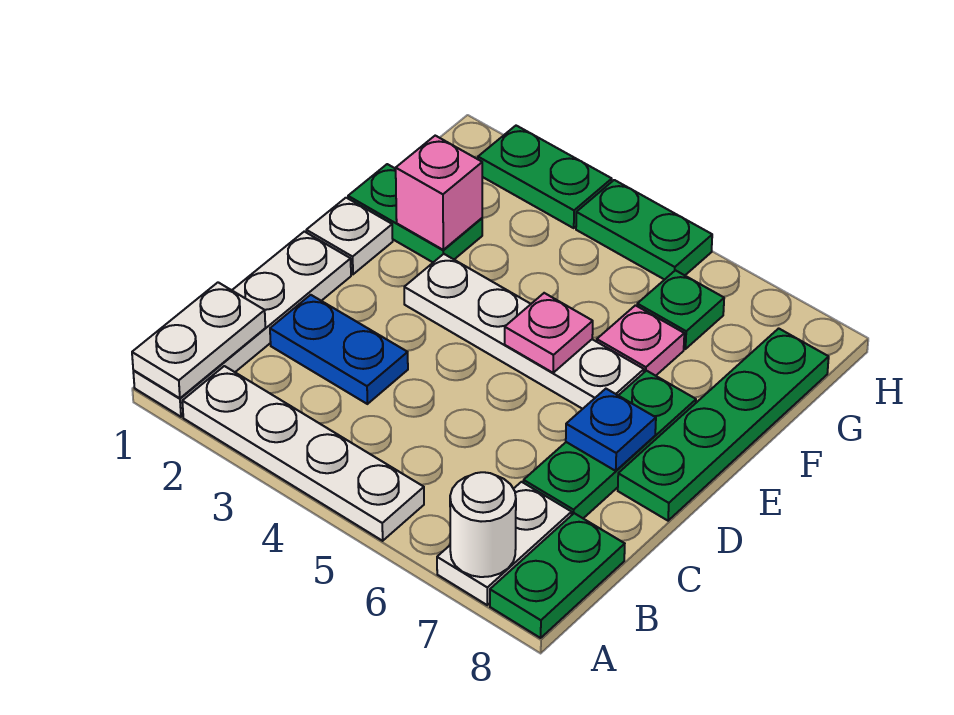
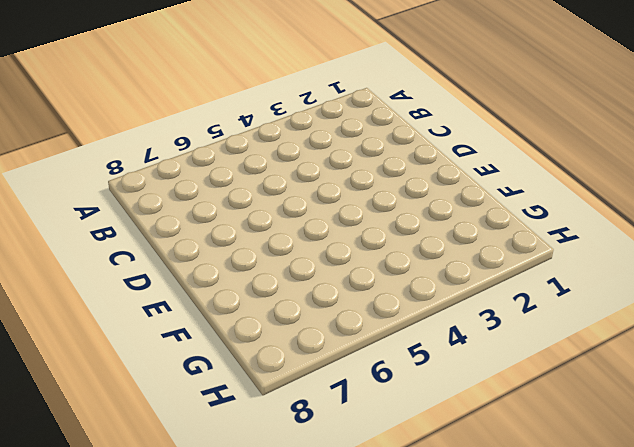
none -> white plate A1:D1 level 1
none -> white plate A2:A5 level 1
none -> white plate A7:B7 level 1

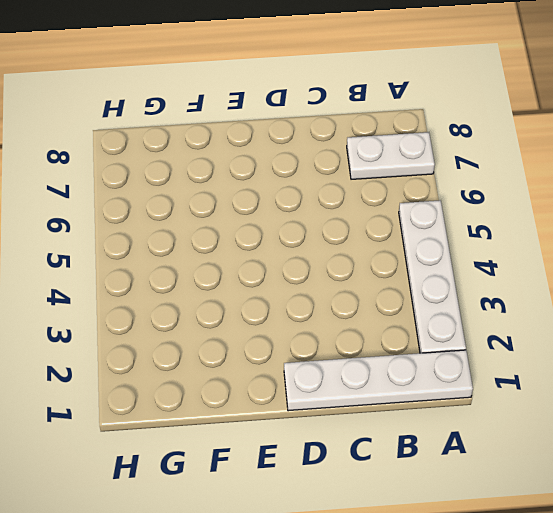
none -> green plate A8:B8 level 1
none -> blue plate C2:C3 level 1
none -> green plate C7:E7 level 1

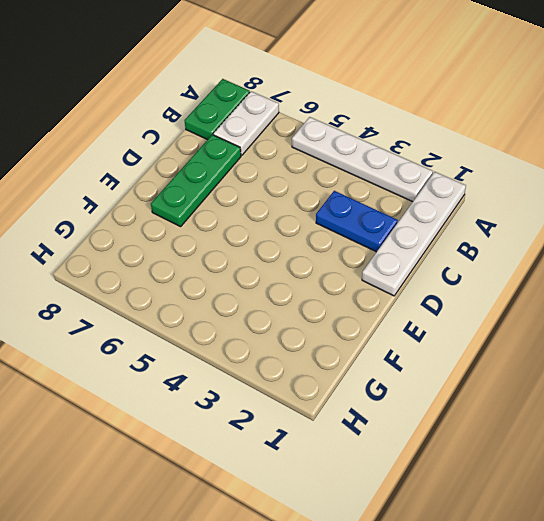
none -> green plate D8:G8 level 1
none -> white plate E1 level 1
none -> white plate E3:E6 level 1

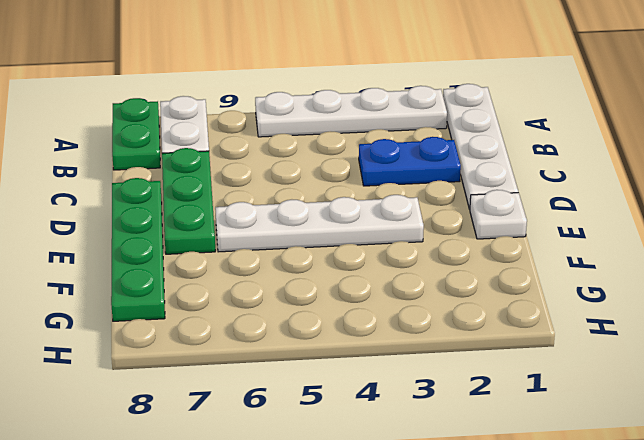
none -> green plate F1:F2 level 1
none -> pink plate F6 level 1
none -> green plate G6 level 1

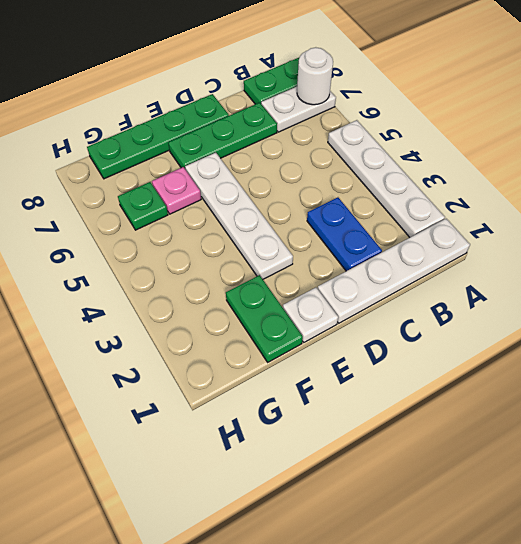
none -> green plate H2:H3 level 1
none -> green plate H4:H5 level 1
none -> white plate A1:B1 level 2

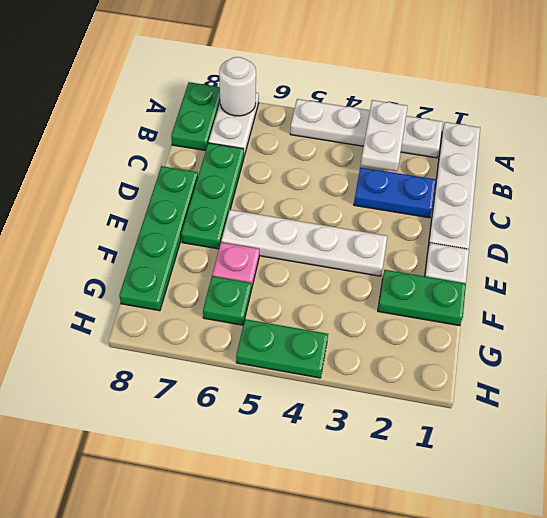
white plate A3:B3 level 2 -> white plate A1:B1 level 2
none -> green plate H2:H3 level 1
none -> blue plate D7 level 2
none -> pink plate E5 level 2

